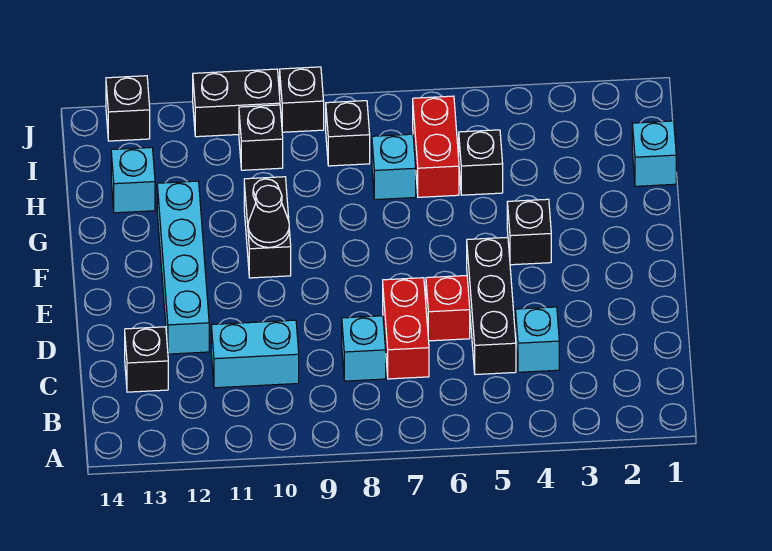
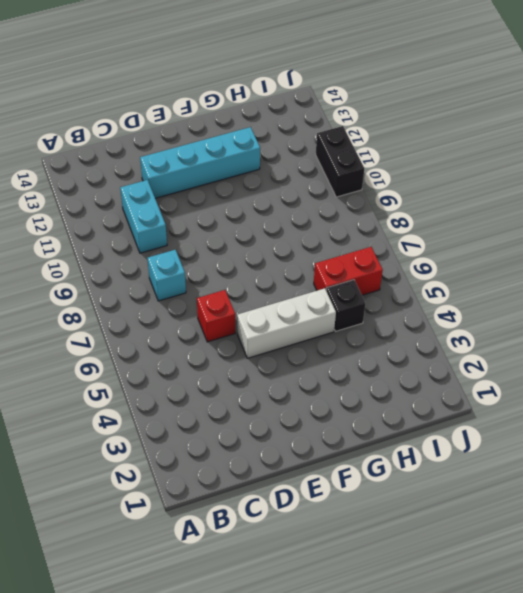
white brick E5:G5 level 1 -> black brick C5:E5 level 1
none -> cyan brick C4 level 1
none -> red brick C7:D7 level 1
none -> black brick C13 level 1

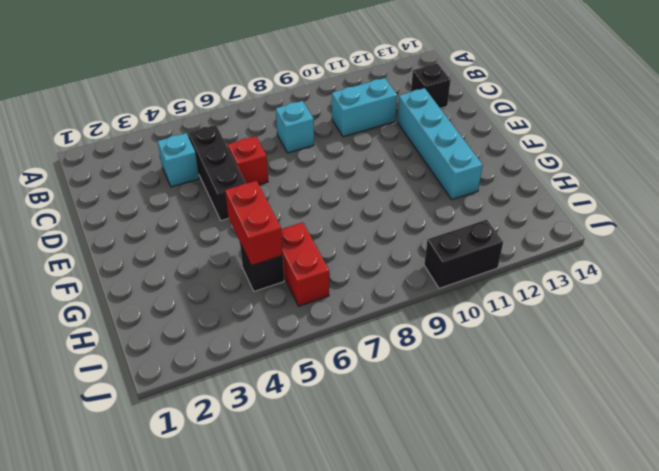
red brick G5:H5 level 2 -> red brick C7:D7 level 1
none -> black brick F4 level 1
none -> black brick F10:G10 level 1
none -> cyan brick H1 level 1

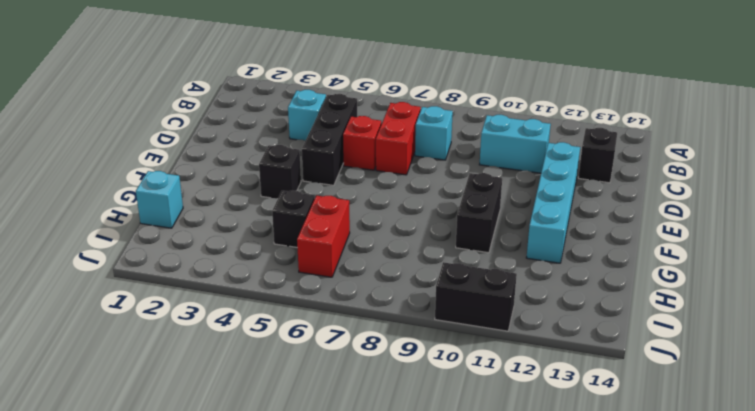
none -> cyan brick H7 level 1
none -> cyan brick H13 level 1
none -> black brick I8 level 1

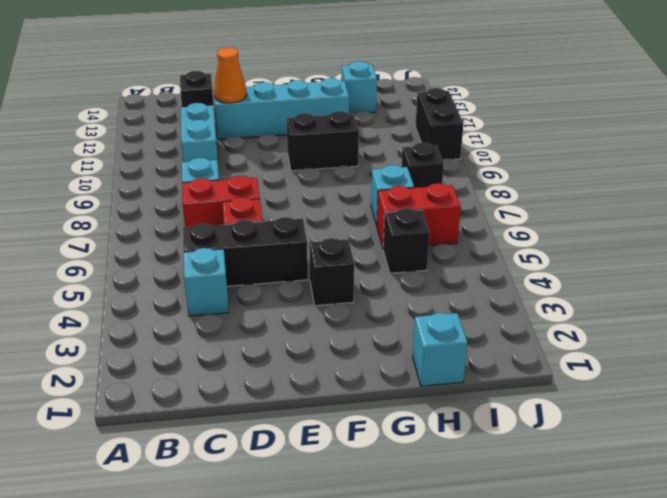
orange cone D12 level 2 -> none
none -> black brick I10 level 1
none -> black brick J9 level 1
none -> black brick J13 level 1

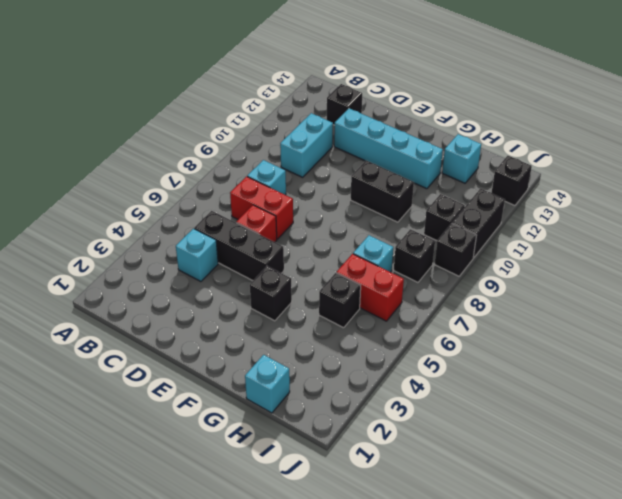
none -> black cone F10 level 2

